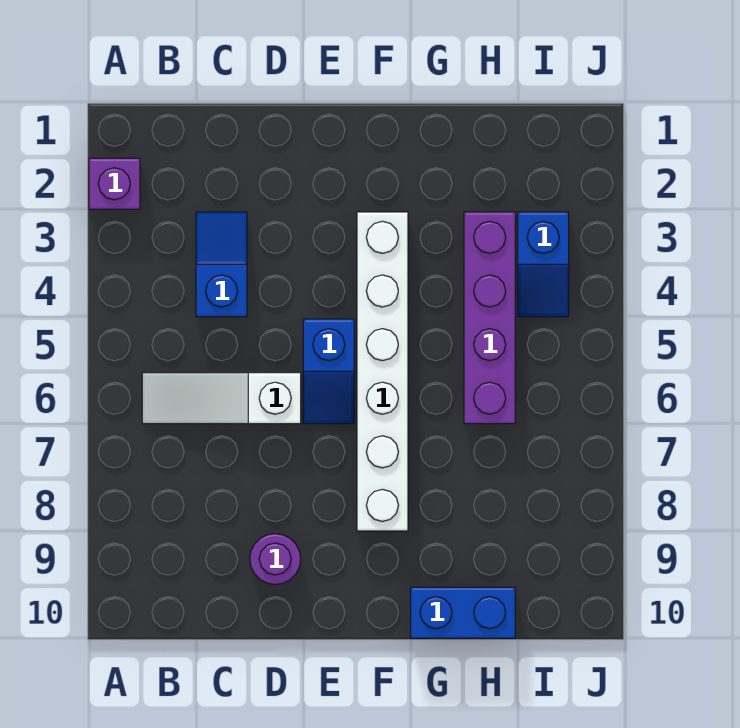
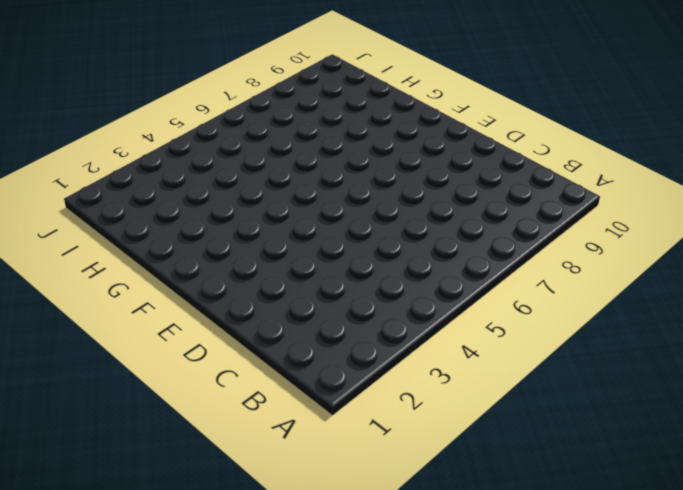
none -> purple brick A2 level 1
none -> white slope B6:D6 level 1 top D

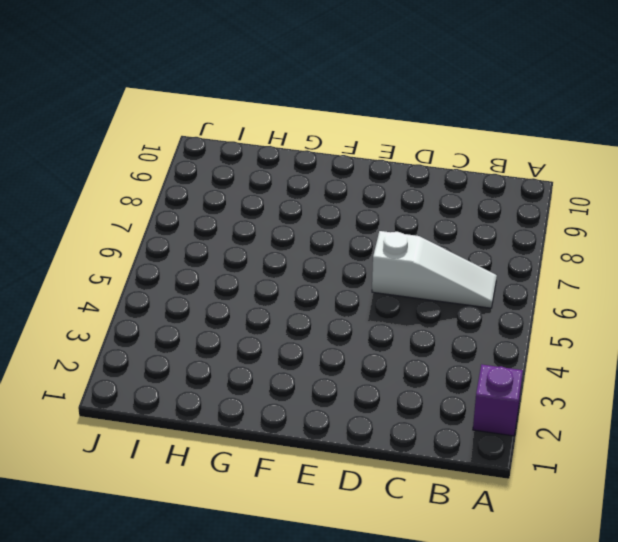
none -> blue slope C3:C4 level 1 top 4
none -> purple round brick D9 level 1

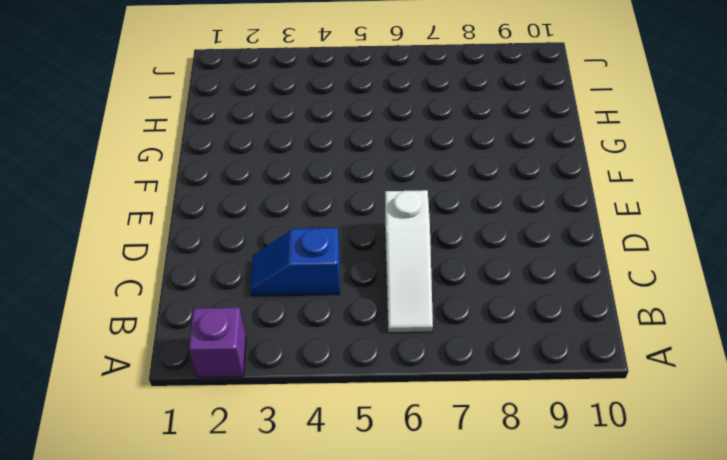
none -> purple round brick D9 level 1
none -> blue slope E5:E6 level 1 top 5

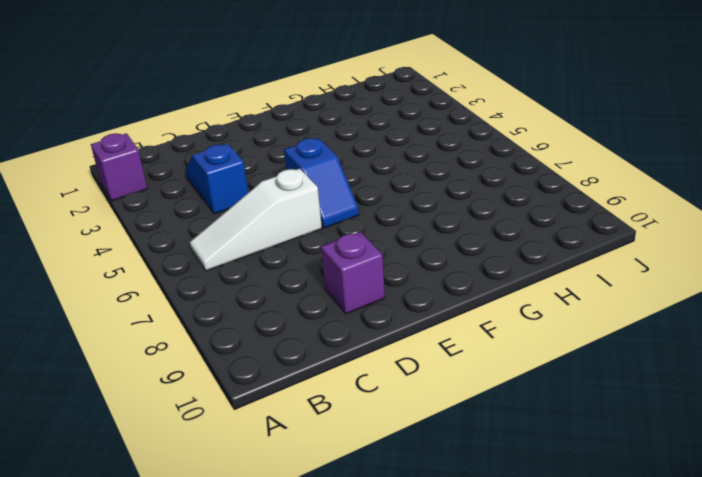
purple brick D9 level 1 -> purple round brick D9 level 1
none -> white brick F3:F8 level 1
none -> blue brick G10:H10 level 1

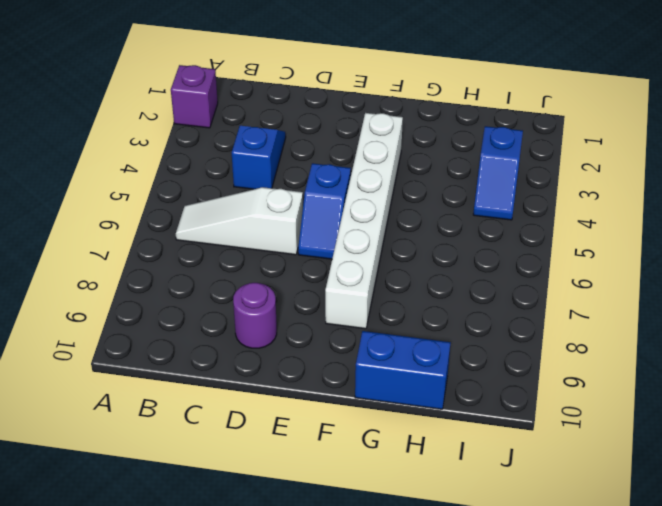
none -> purple brick H3:H6 level 1

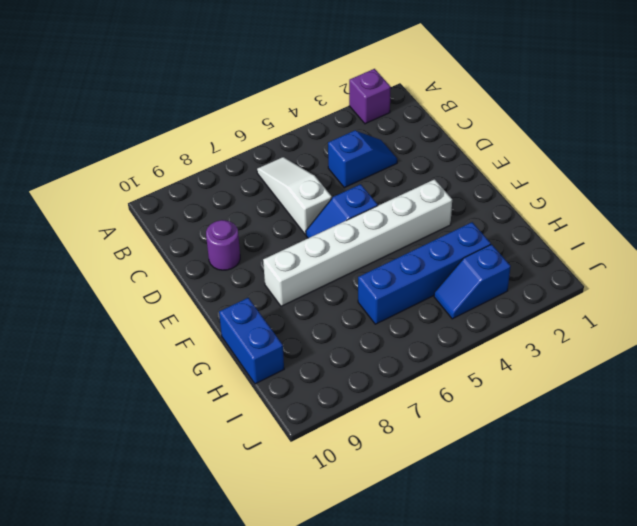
blue brick H3:H6 level 1 -> purple brick H3:H6 level 1

